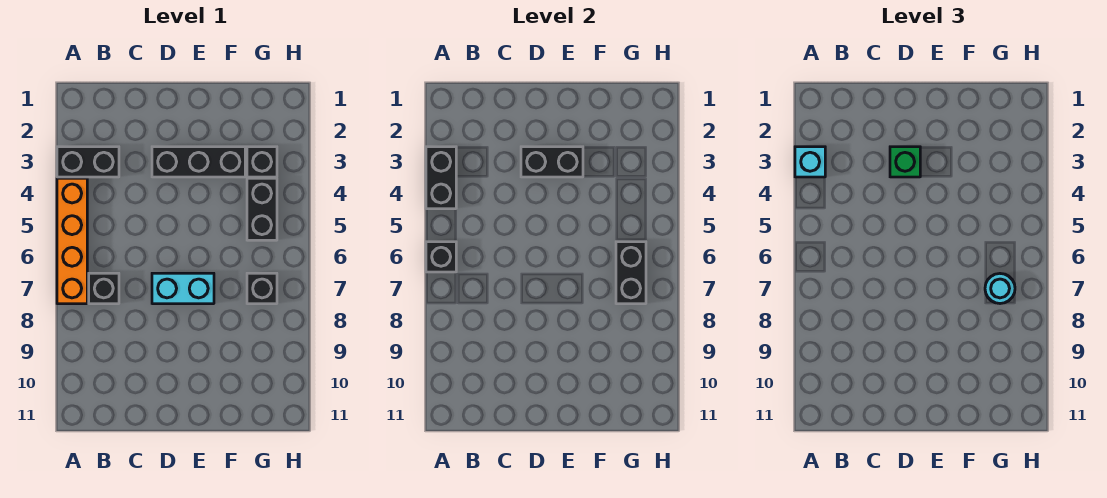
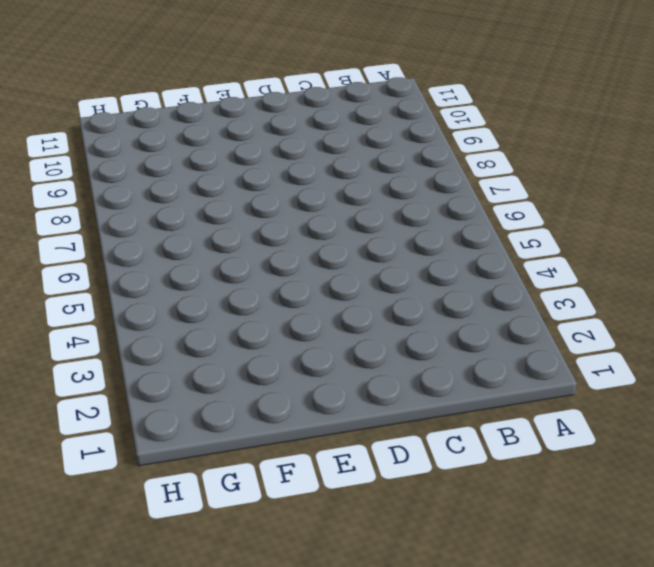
none -> black brick A3:B3 level 1
none -> orange brick A4:A7 level 1
none -> black brick B7 level 1

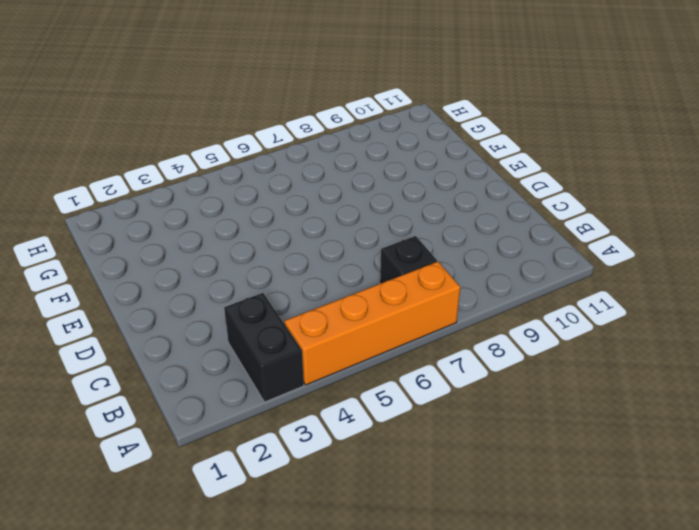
none -> black brick D3:F3 level 1
none -> cyan brick D7:E7 level 1
none -> black brick G3 level 1

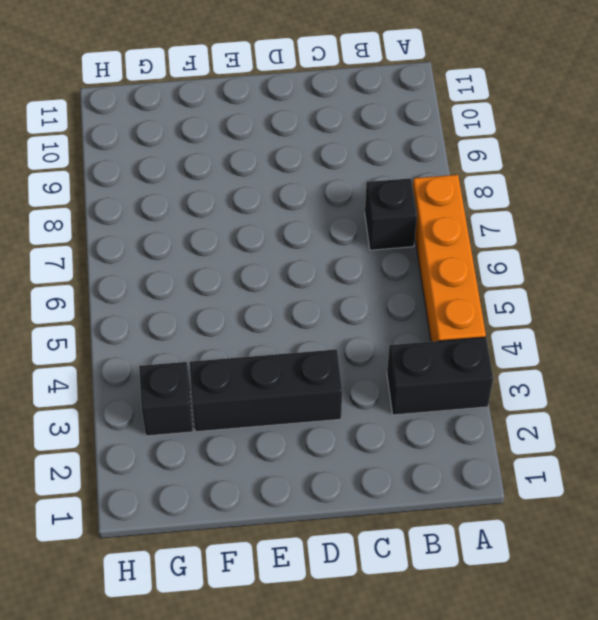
none -> cyan brick D7:E7 level 1
none -> black brick G4:G5 level 1
none -> black brick G7 level 1

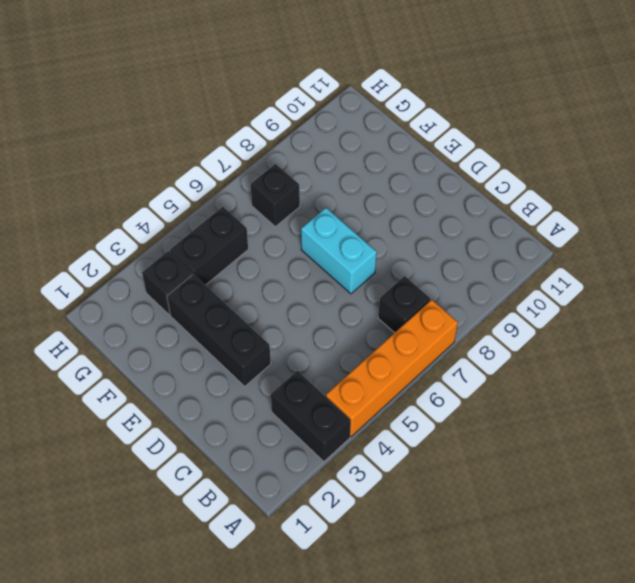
none -> black brick A3:A4 level 2
none -> black brick A6 level 2
none -> black brick D3:E3 level 2

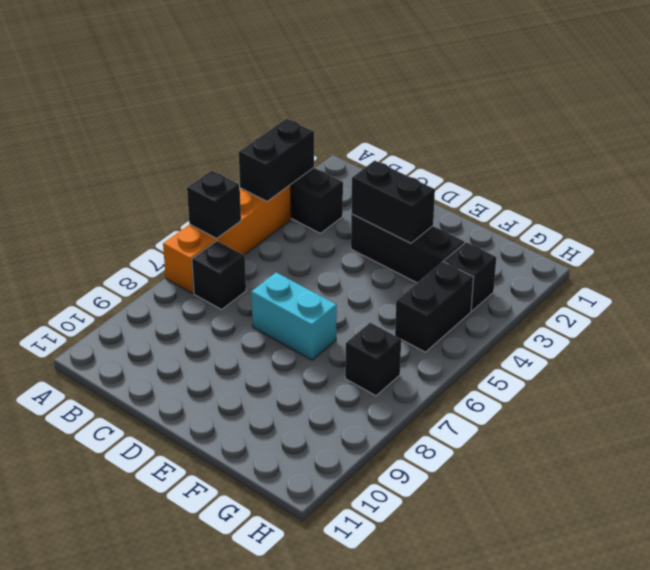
none -> black brick G6:G7 level 2
none -> cyan brick A3 level 3
none -> green brick D3 level 3

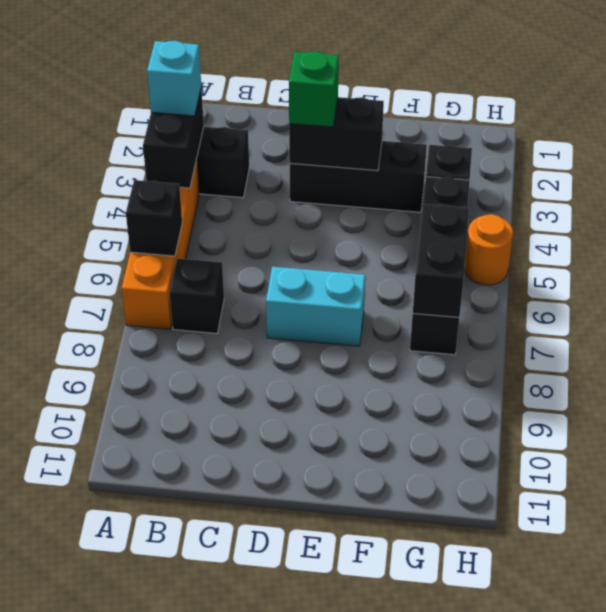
orange round brick H5 level 1 -> none
none -> cyan round brick G7 level 3

